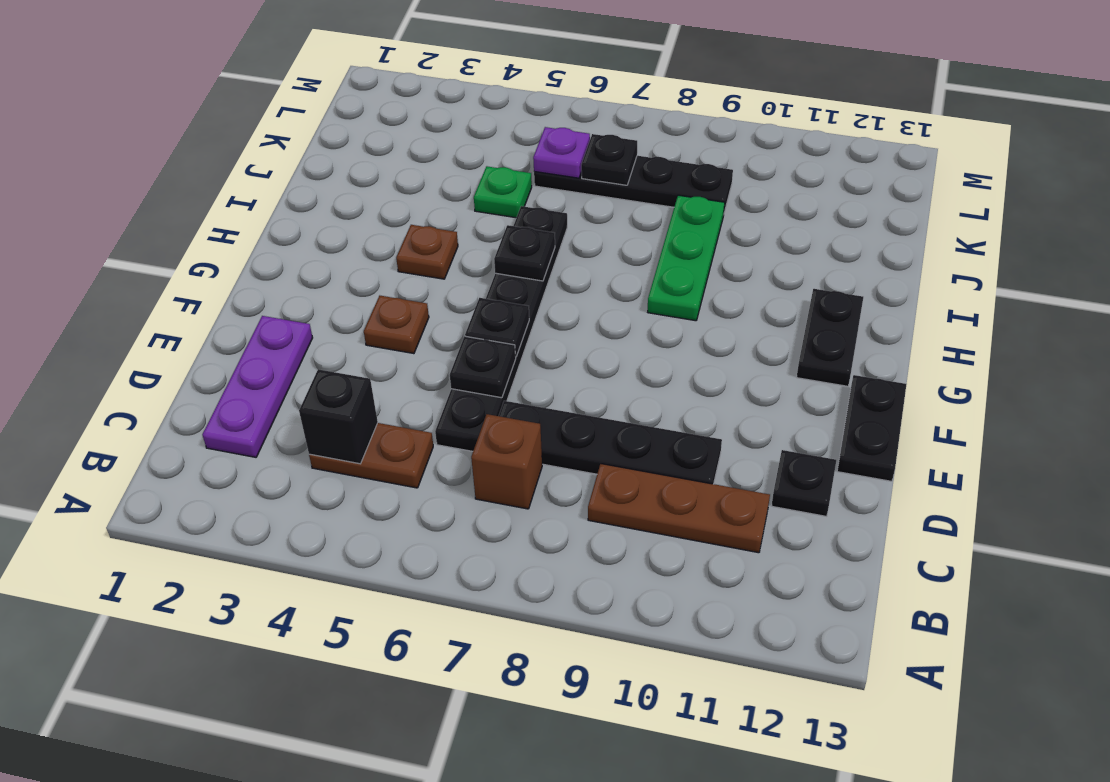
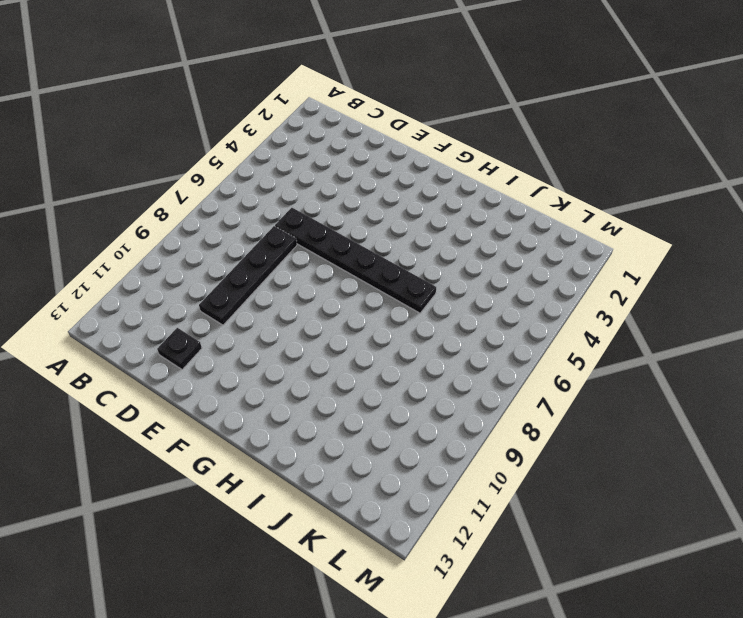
none -> purple plate C2:E2 level 1
none -> brown plate C4:C5 level 1
none -> brown brick C7 level 1

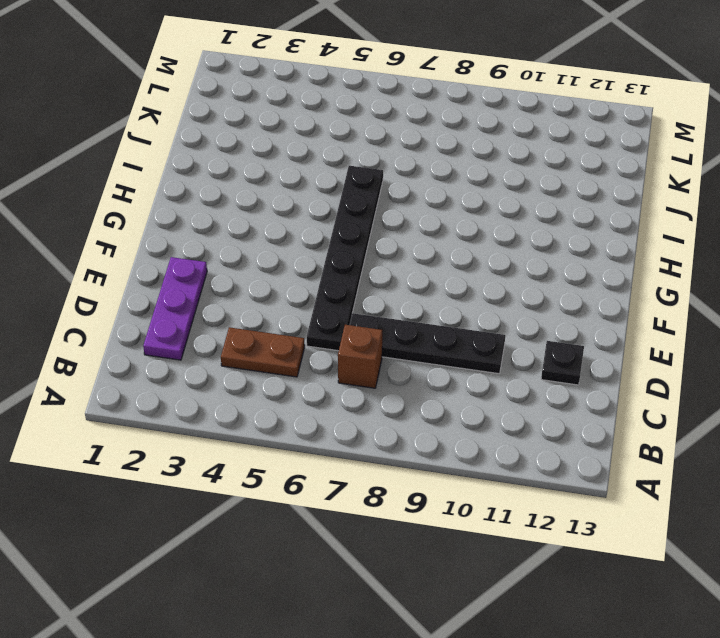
none -> brown plate C9:C11 level 1
none -> black plate E13:F13 level 1
none -> brown plate F4 level 1

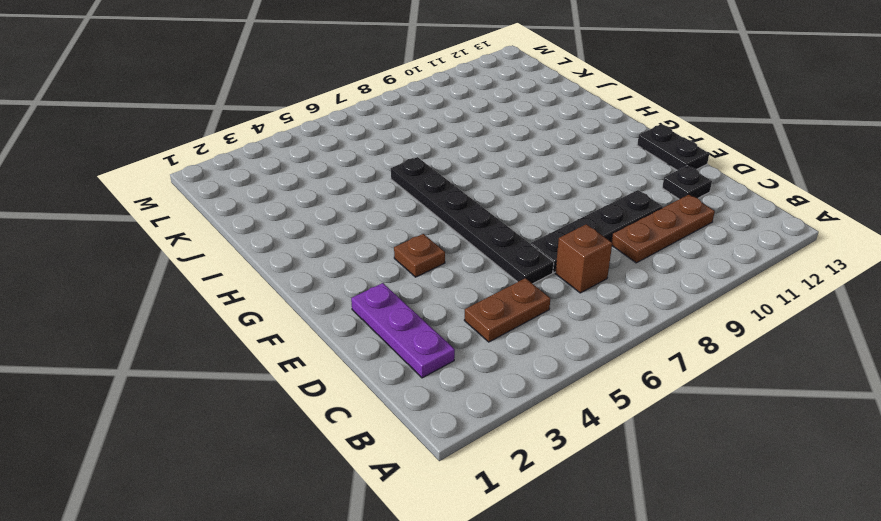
none -> black plate G12:H12 level 1
none -> brown plate H4 level 1
none -> green plate H9:J9 level 1

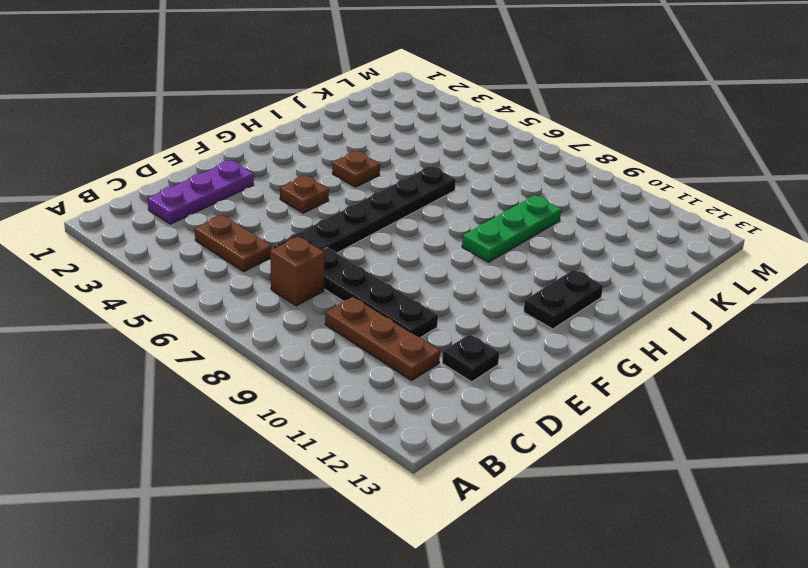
none -> black plate E13:F13 level 1
none -> green plate J5 level 1
none -> black plate K6:K9 level 1

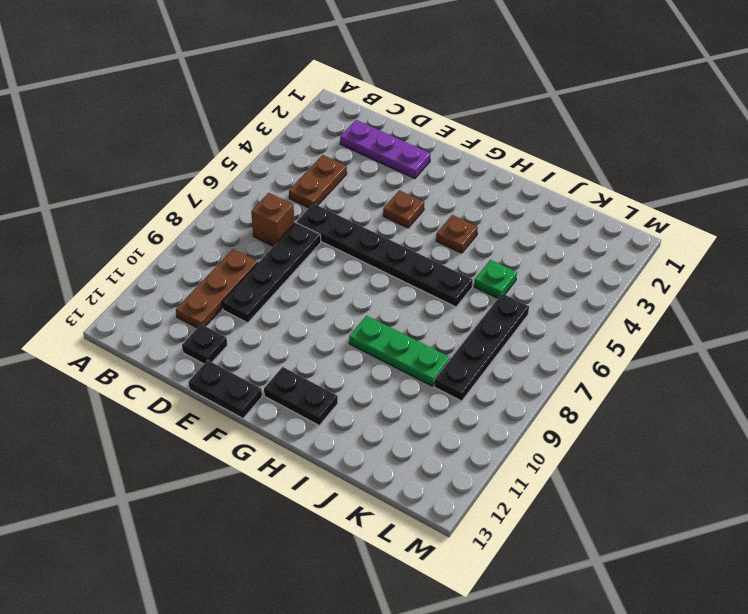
none -> black brick C4 level 2
none -> black plate E6 level 2
none -> black plate F6 level 2

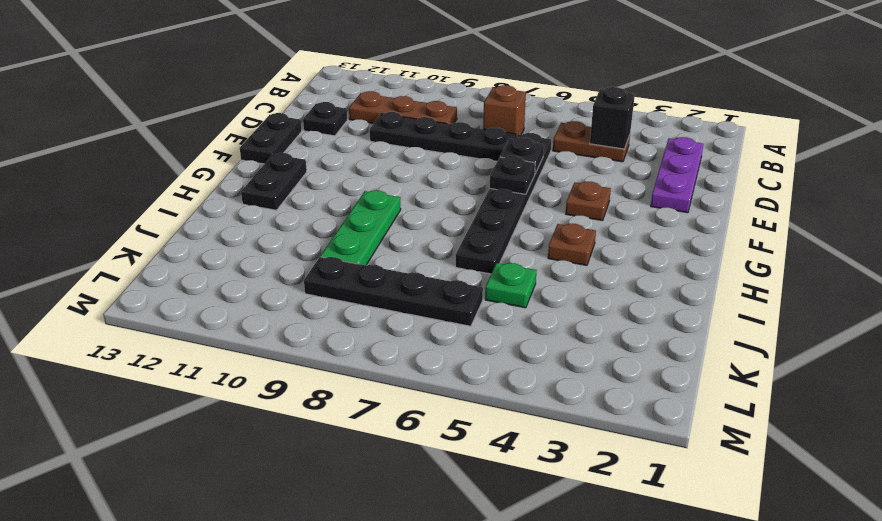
none -> black plate H6 level 2
none -> purple plate K6 level 2
none -> black plate K7 level 2

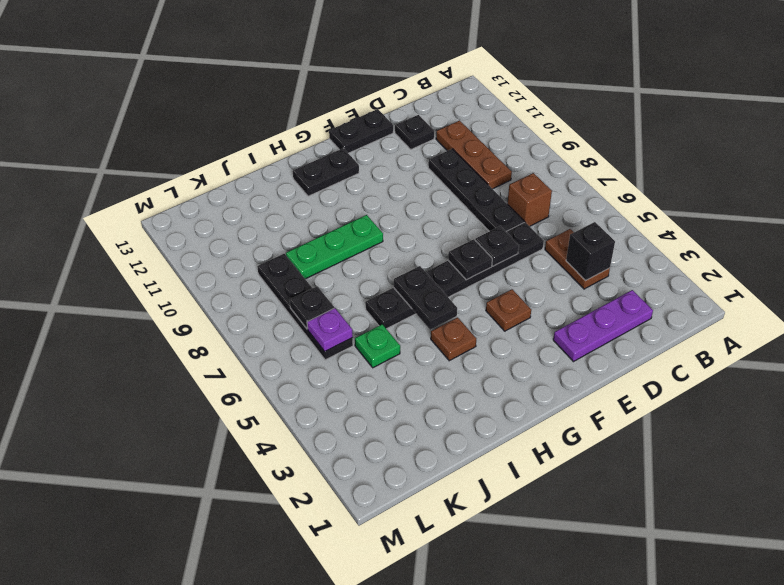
black plate H5:H6 level 2 -> black plate H6 level 2

